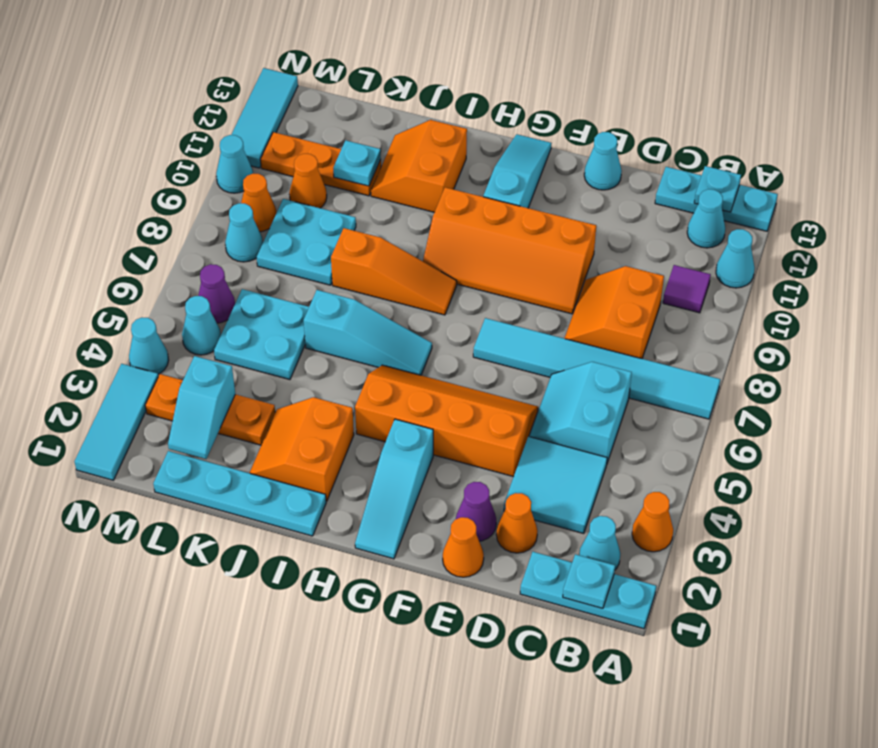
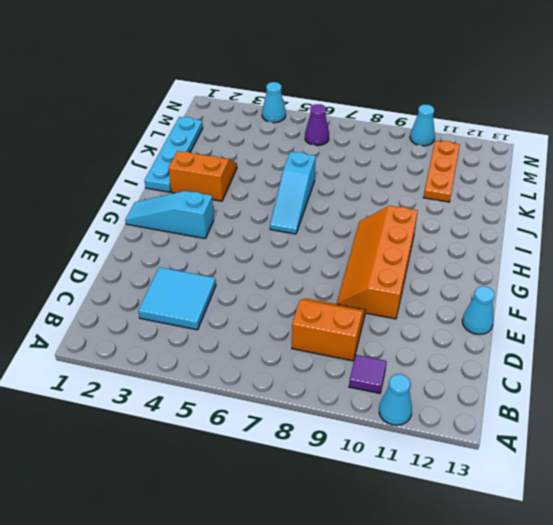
none -> cyan plate A1:C1 level 1
none -> orange cone A3 level 1
none -> cyan tile A7:F7 level 1
none -> cyan plate A13:C13 level 1

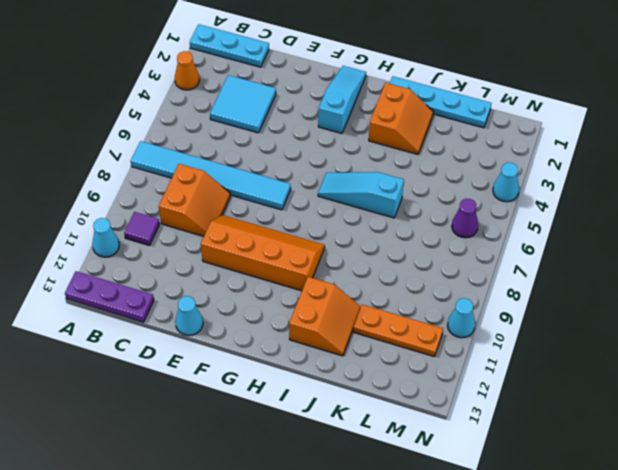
purple plate A13:C13 level 1 -> cyan plate A13:C13 level 1
none -> cyan cone B2 level 1
none -> cyan cone B12 level 1
none -> cyan slope C5:D6 level 1 top C
none -> orange cone D2 level 1

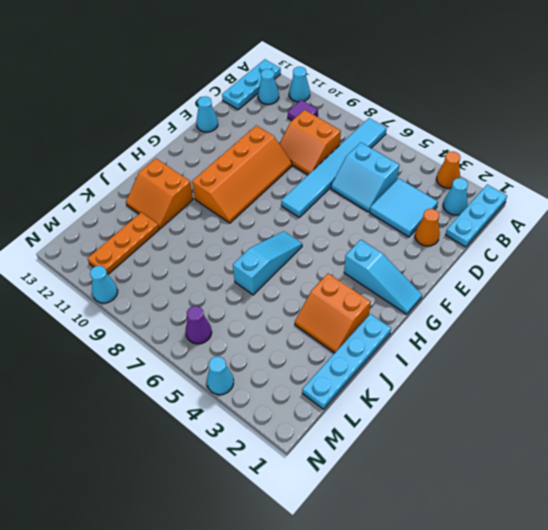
none -> orange cone E1 level 1
none -> purple cone E2 level 1
none -> orange slope E4:H5 level 1 top 4
none -> cyan slope G11:G13 level 1 top 11

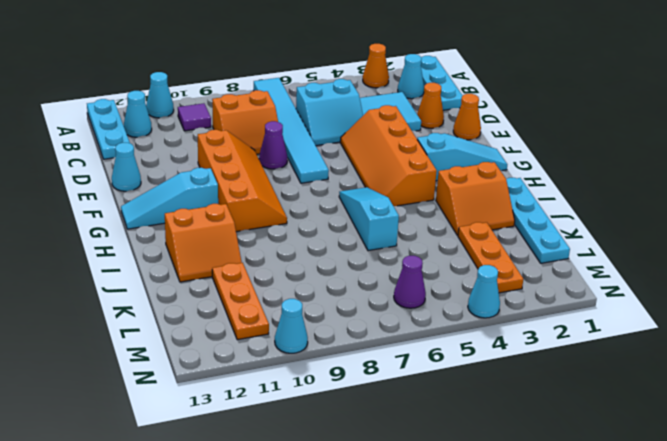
purple cone E8 level 1 -> purple cone E2 level 1
none -> orange slope H8:J8 level 1 top J
none -> cyan plate K5:L6 level 1
none -> cyan plate K8:L9 level 1
none -> orange cone L10 level 1

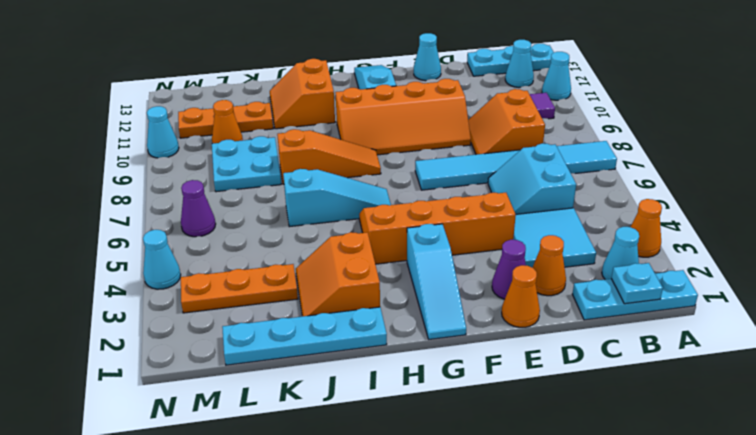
none -> cyan plate K5:L6 level 1
none -> cyan cone M5 level 1
none -> cyan cone M8 level 1
none -> orange cone M9 level 1

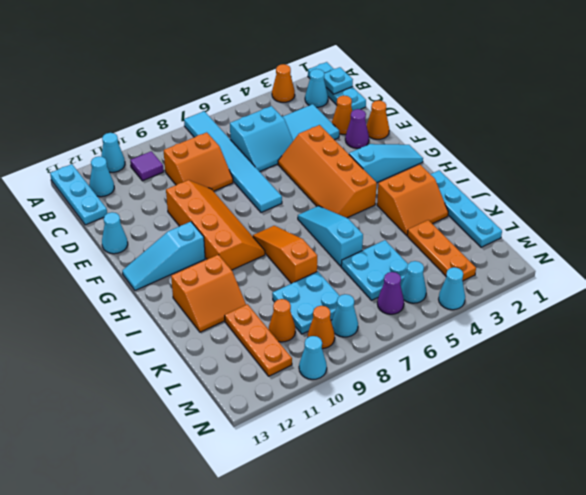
none -> cyan tile N1:N3 level 1
none -> cyan tile N11:N13 level 1
none -> cyan plate B13 level 2
none -> cyan plate K11 level 2

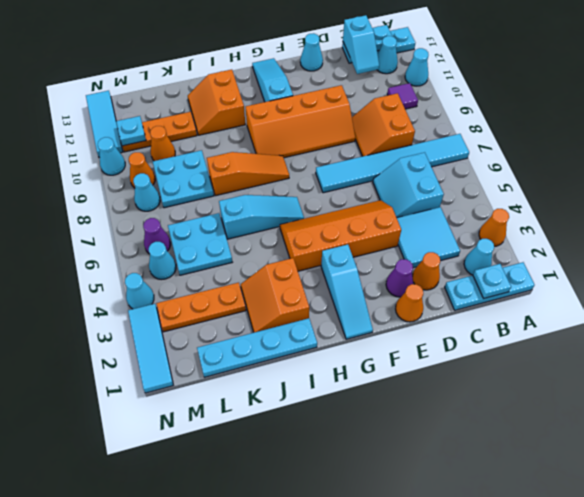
cyan slope C12:C13 level 2 top 13 -> cyan slope L2:L3 level 2 top 3
cyan plate M11 level 2 -> cyan plate K11 level 2

